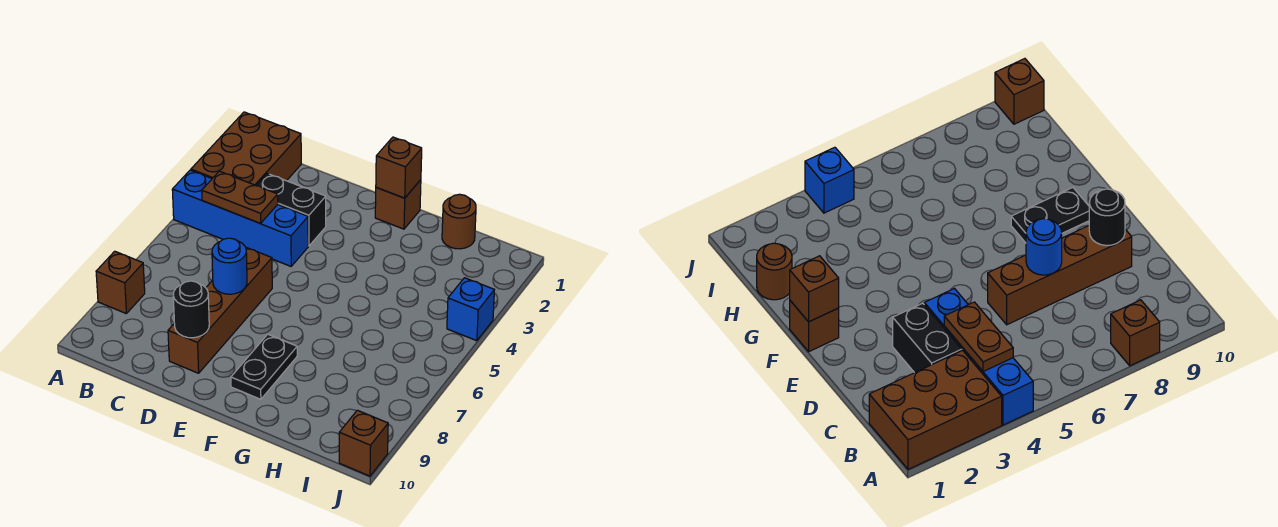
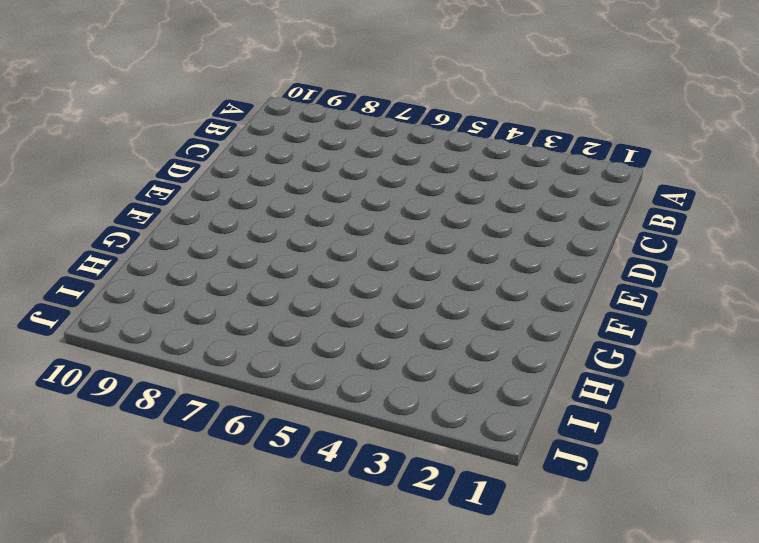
none -> brown brick A1:B3 level 1
none -> blue brick A4:D4 level 1
none -> brown brick A8 level 1

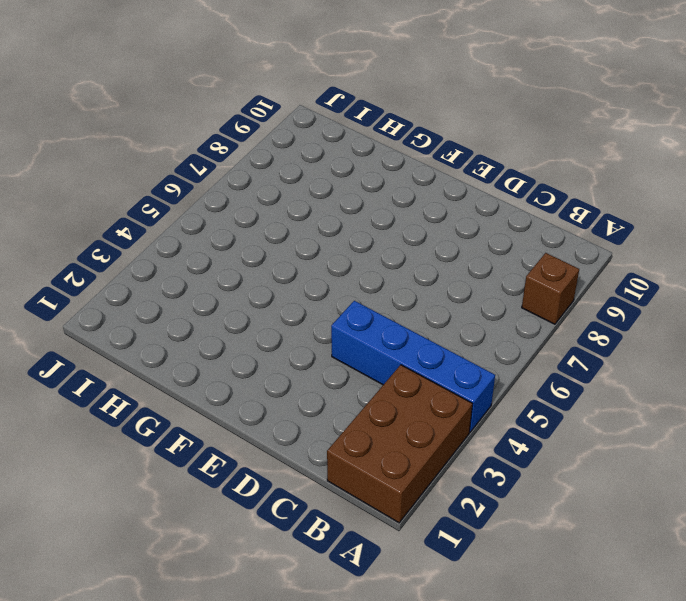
none -> black brick C3:D3 level 1
none -> brown brick D6:D9 level 1
none -> brown brick F1 level 1

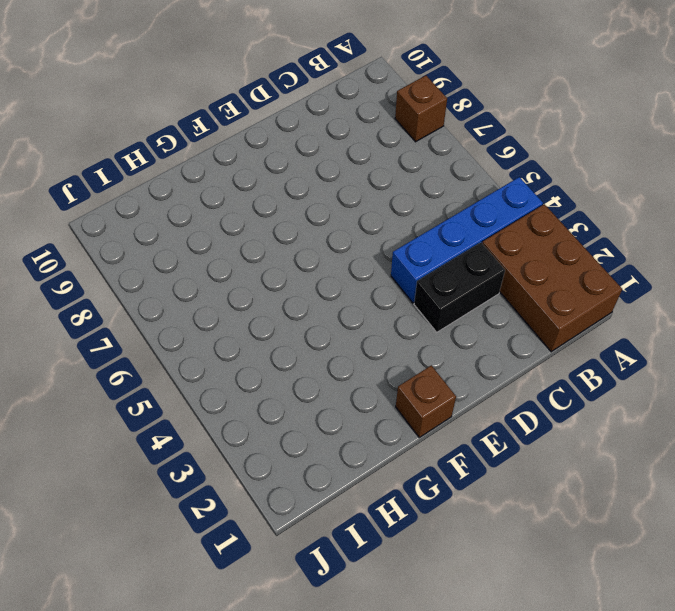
none -> brown brick D6:D9 level 1
none -> black plate F8:F9 level 1
none -> brown round brick H1 level 1

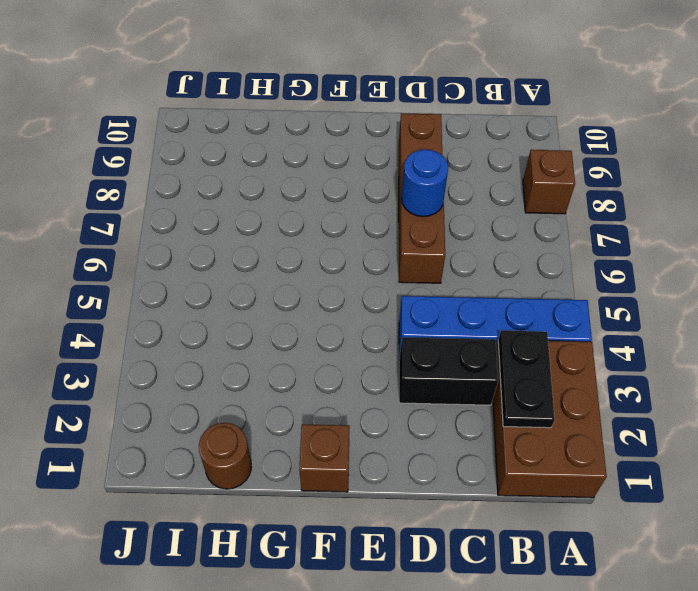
black plate B2:B3 level 2 -> black plate F8:F9 level 1
none -> blue brick J4 level 1
none -> brown brick J10 level 1
none -> brown plate B4:C4 level 2

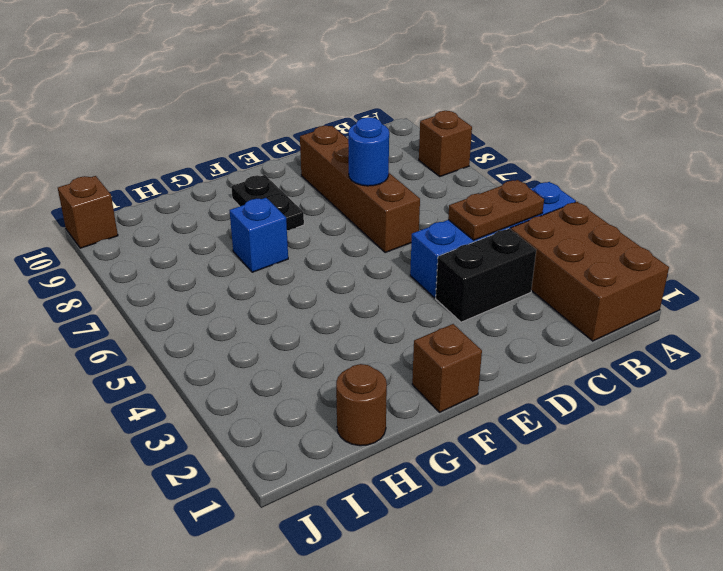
blue brick G7 level 1 -> blue brick J4 level 1
none -> black round brick D9 level 2
none -> brown brick F1 level 2

